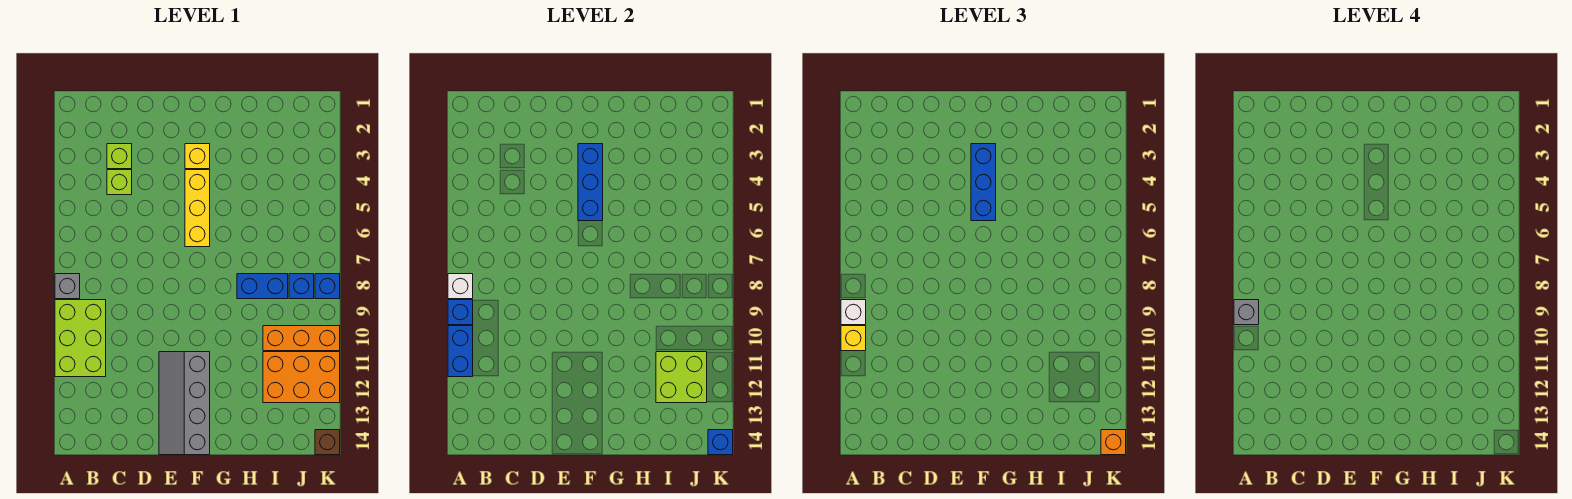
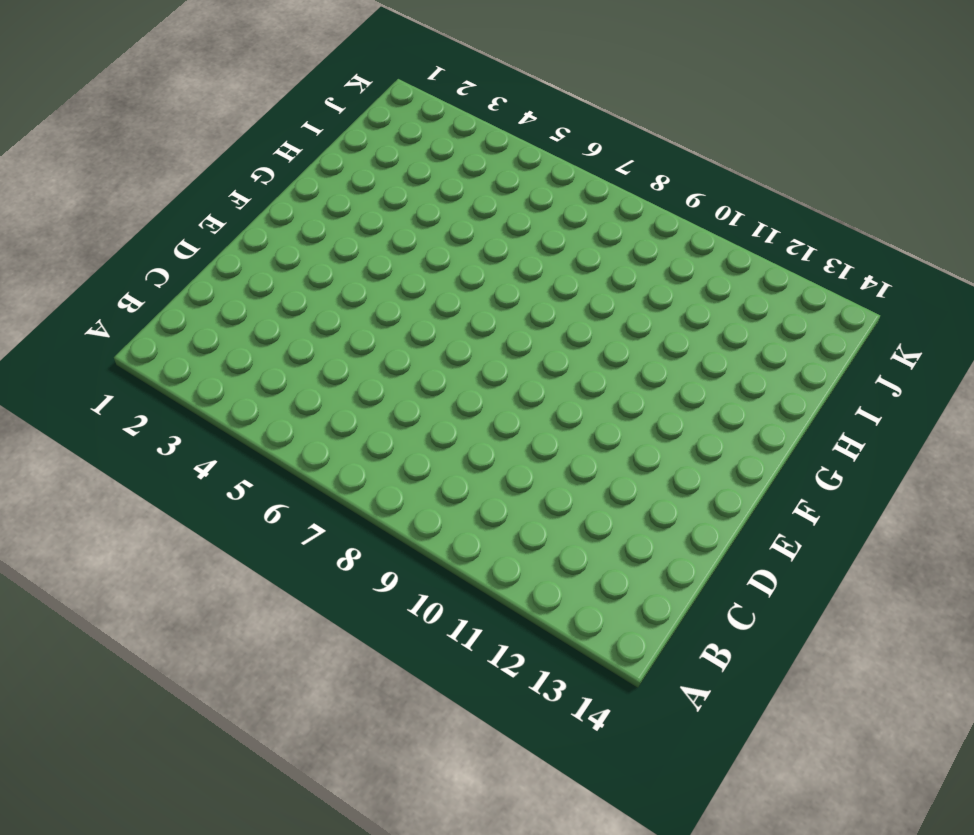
none -> grey brick A8 level 1
none -> lime brick A9:B11 level 1
none -> lime brick C3 level 1

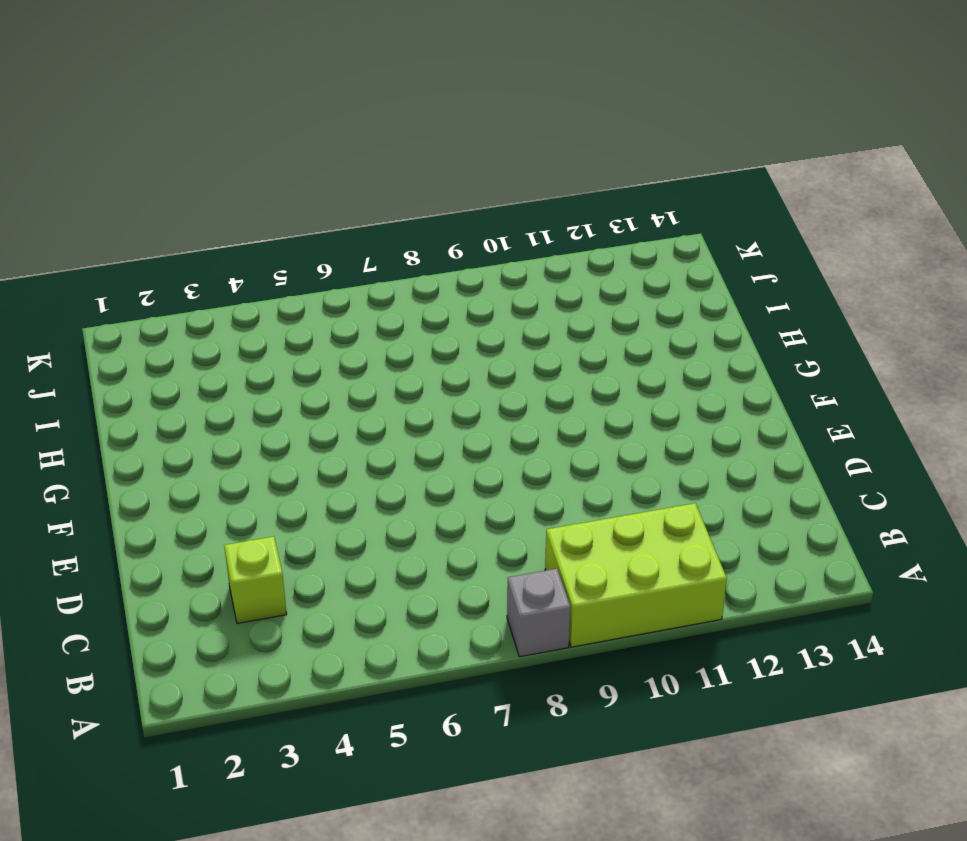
none -> lime brick C4 level 1
none -> grey slope E11:F14 level 1 top F
none -> yellow brick F3 level 1

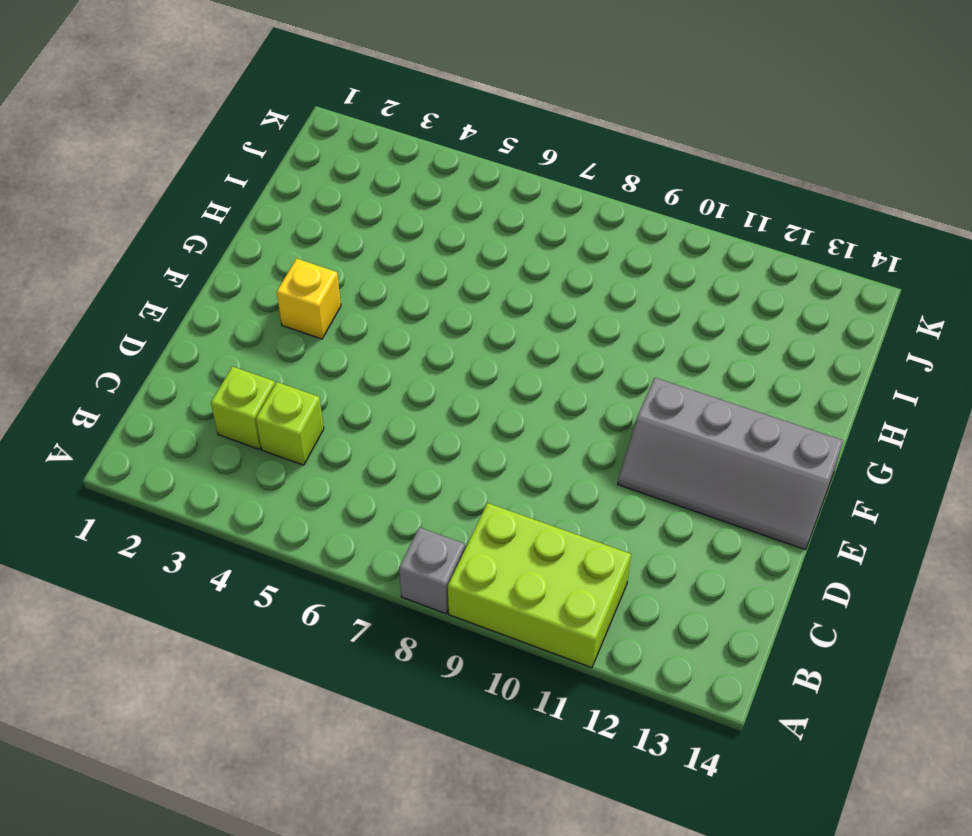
none -> yellow brick F4:F6 level 1
none -> blue brick H8:I8 level 1
none -> orange brick I10:K10 level 1

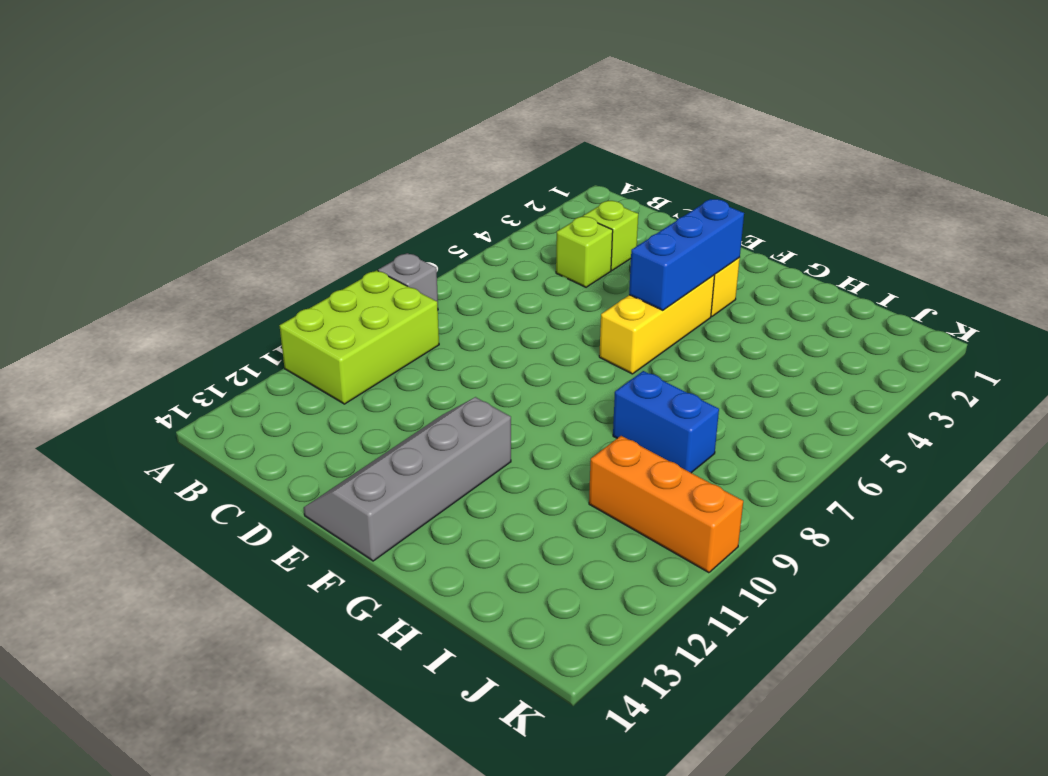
none -> orange brick I11:K12 level 1
none -> blue brick J8 level 1
none -> blue brick K8 level 1

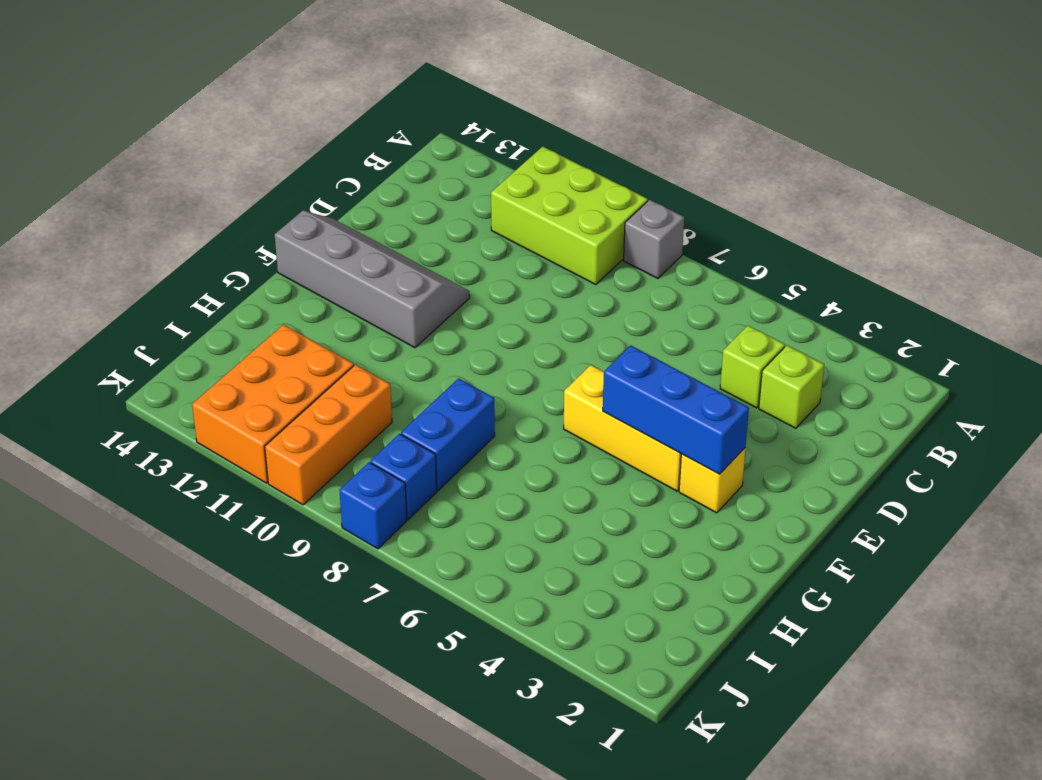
none -> brown brick K14 level 1
none -> white brick A8 level 2
none -> blue brick A9 level 2

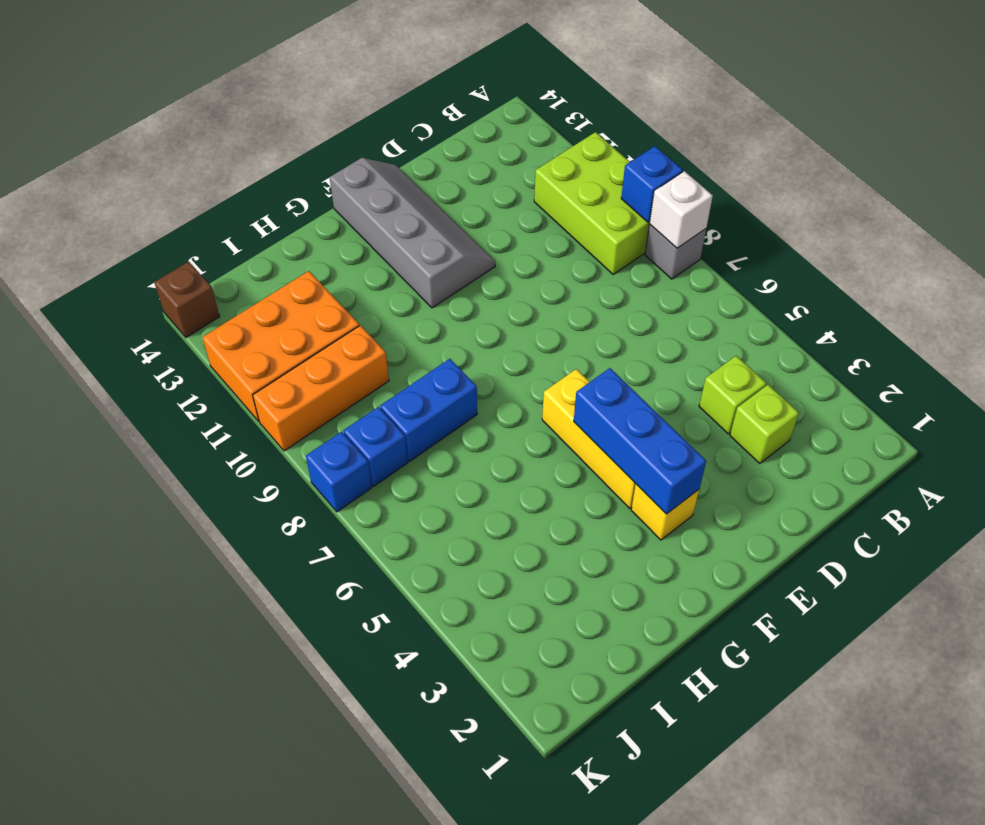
none -> blue brick A10:A11 level 2
none -> lime brick I11:J12 level 2
none -> blue brick K14 level 2

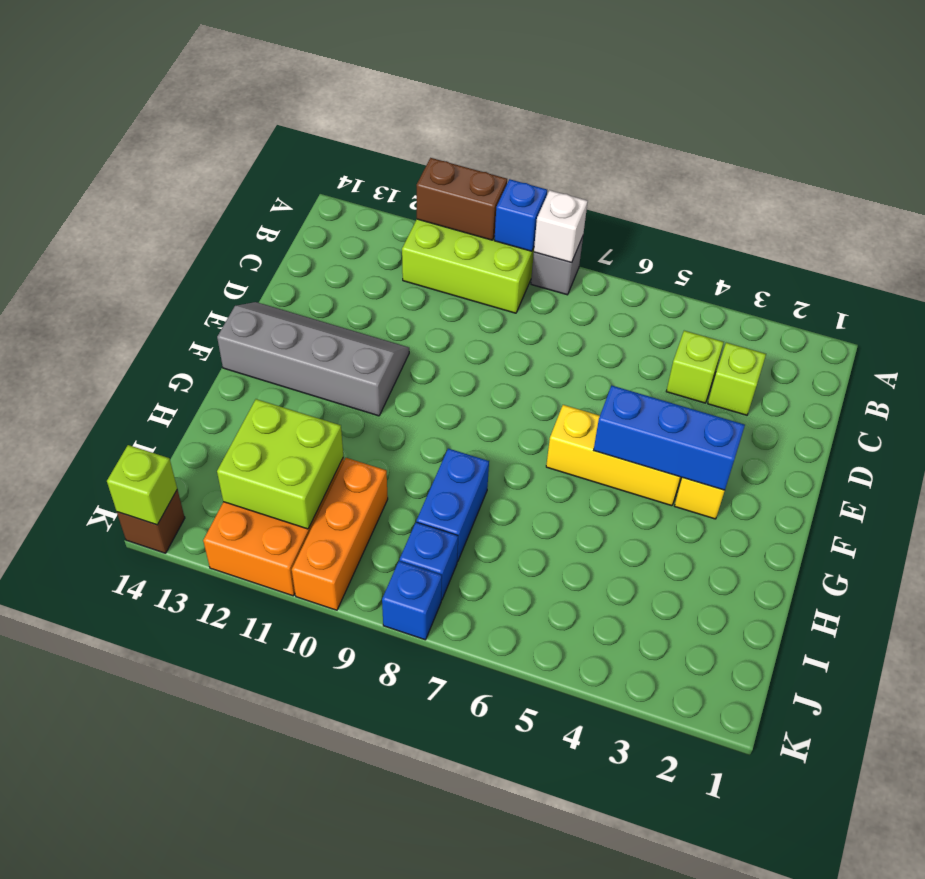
brown brick A10:A11 level 2 -> blue brick A10:A11 level 2
lime brick K14 level 2 -> blue brick K14 level 2
none -> white brick A9 level 3
none -> yellow brick A10 level 3
none -> blue brick F3:F5 level 3

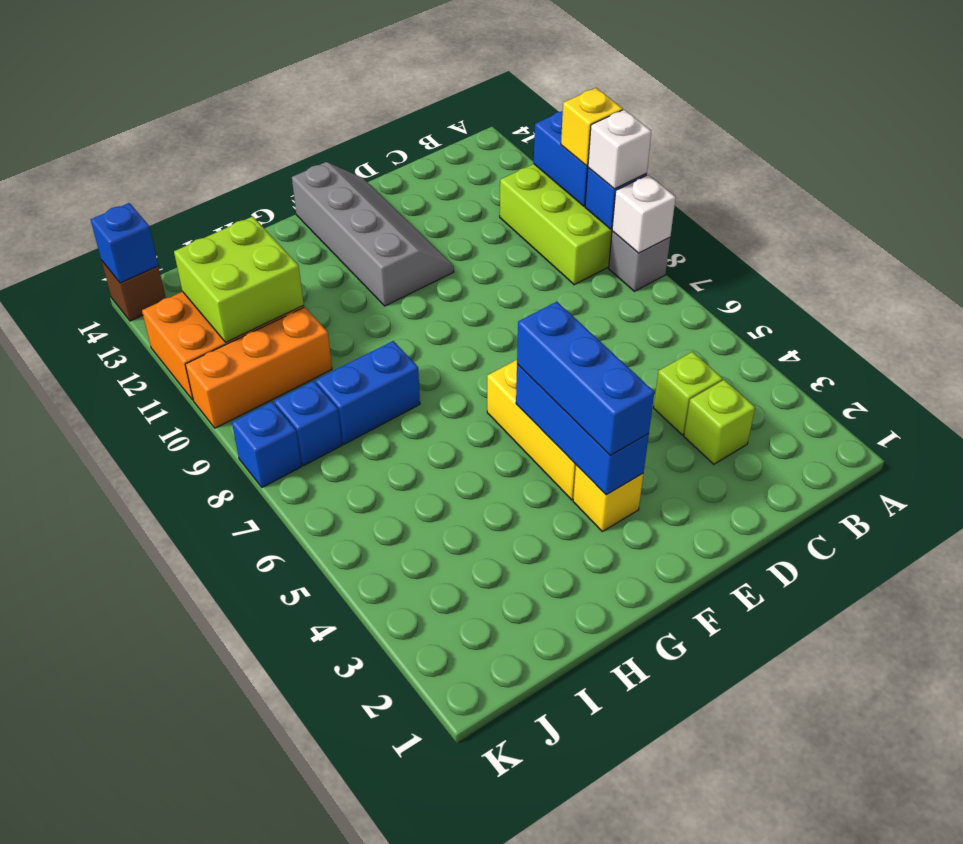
none -> orange brick K14 level 3
none -> grey brick A9 level 4

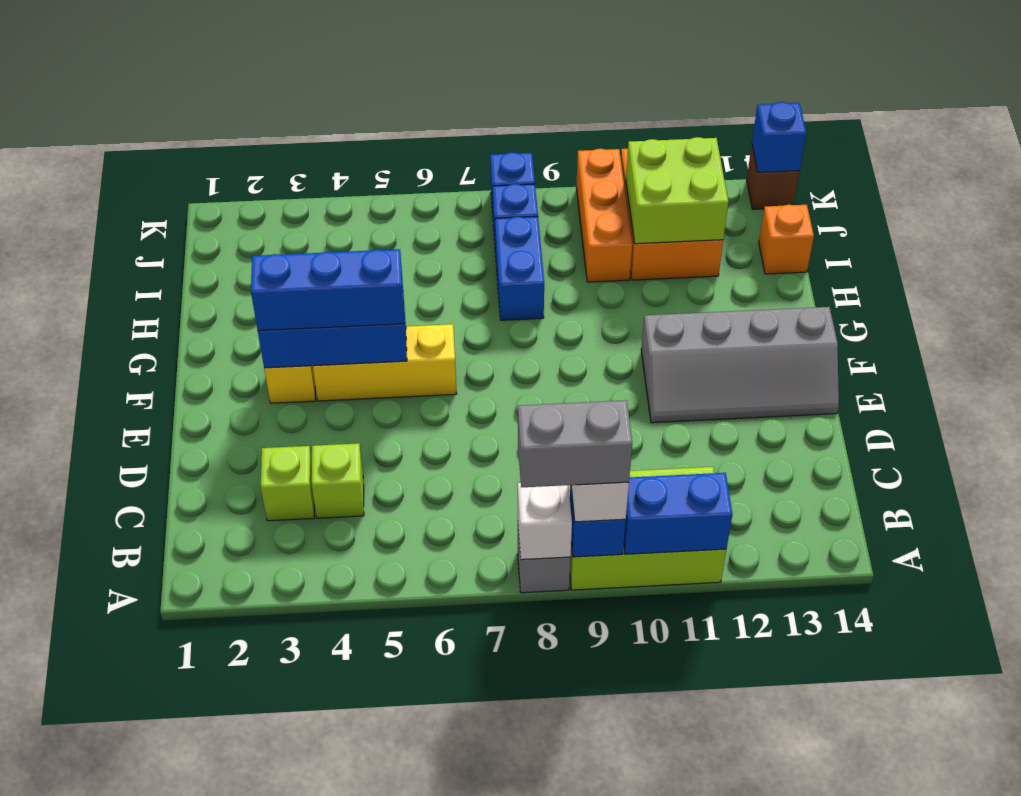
grey brick A8:A9 level 4 -> grey brick A9 level 4
orange brick I14 level 1 -> orange brick K14 level 3
none -> yellow brick A10 level 3

